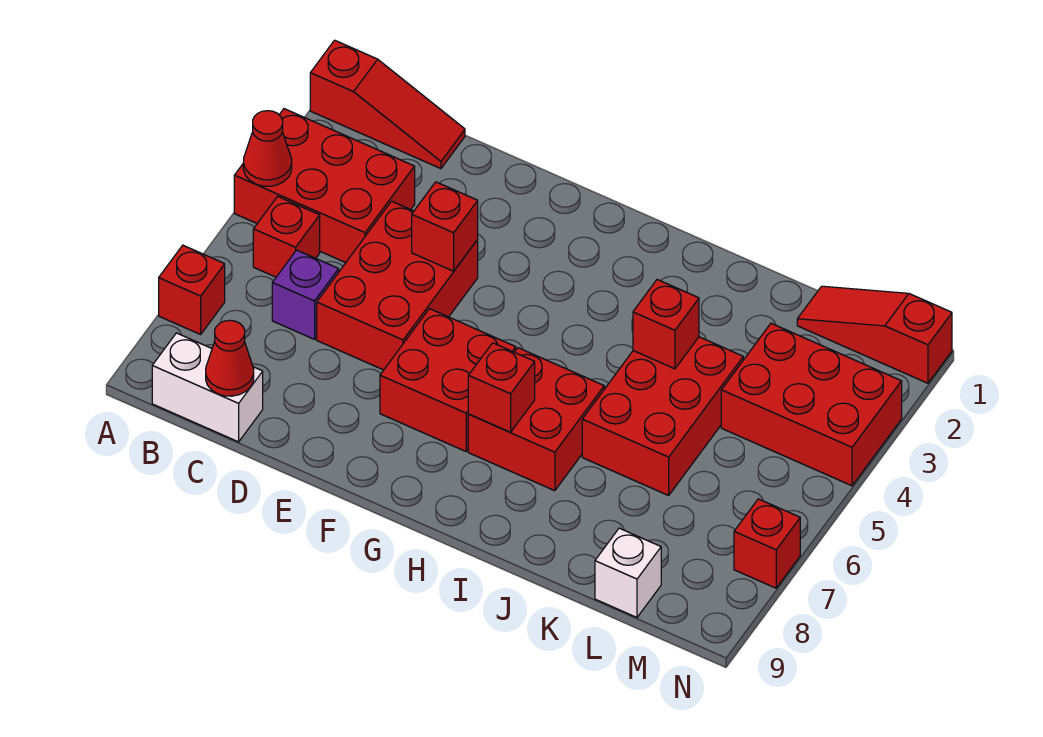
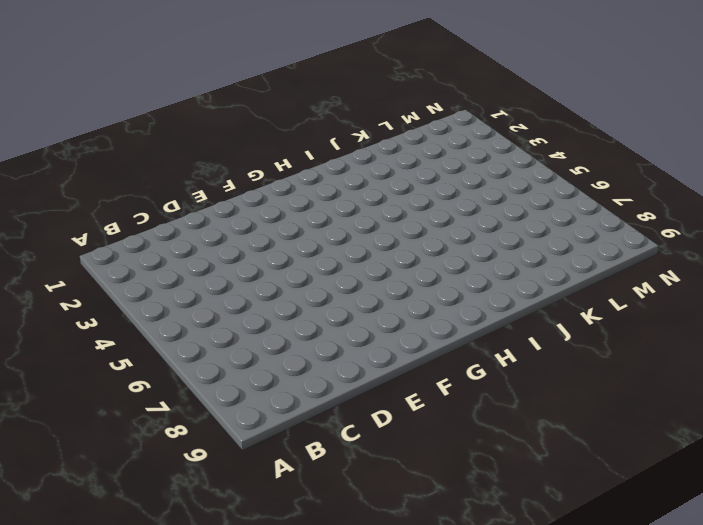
none -> red slope A1:C1 level 1 top A
none -> red brick A3:C4 level 1
none -> red brick A7 level 1

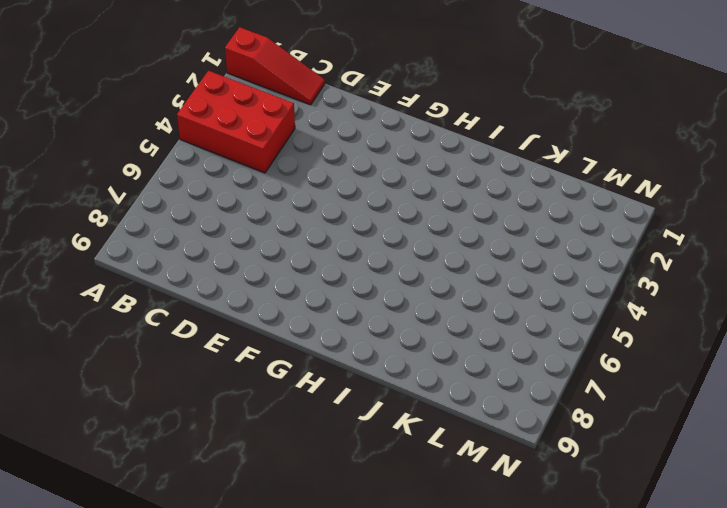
none -> red brick A7 level 1
none -> red brick B5 level 1
none -> white brick B9:C9 level 1

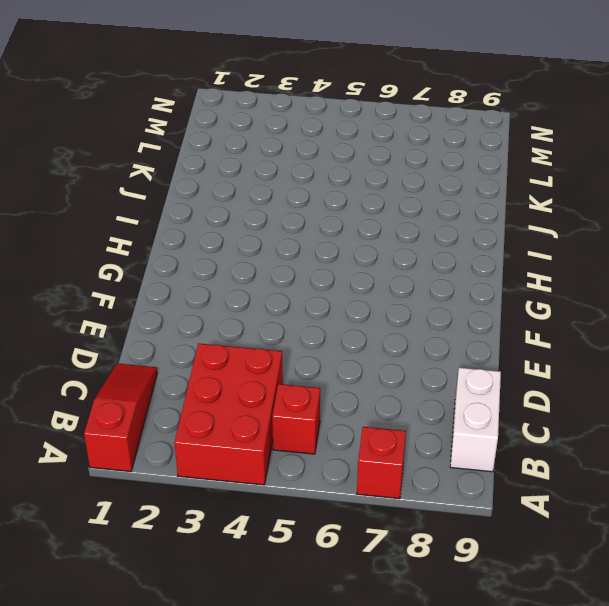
none -> purple brick C6 level 1
none -> red brick D4:E6 level 1
none -> red brick F6:G7 level 1

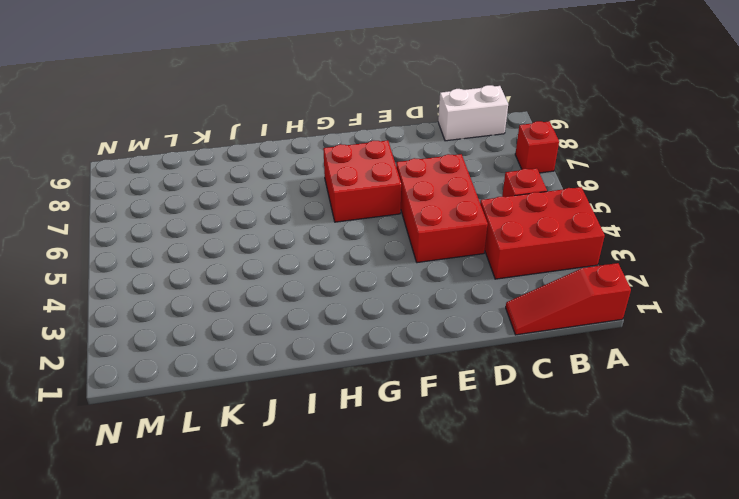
none -> purple brick C6 level 1
none -> red brick H6:I7 level 1
none -> red brick J4:K6 level 1

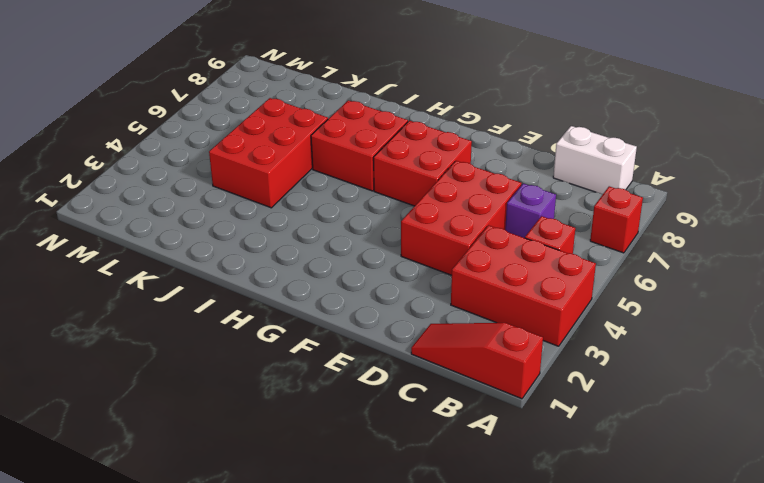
none -> red slope L1:N1 level 1 top N
none -> red brick L3:N4 level 1
none -> white brick L9 level 1

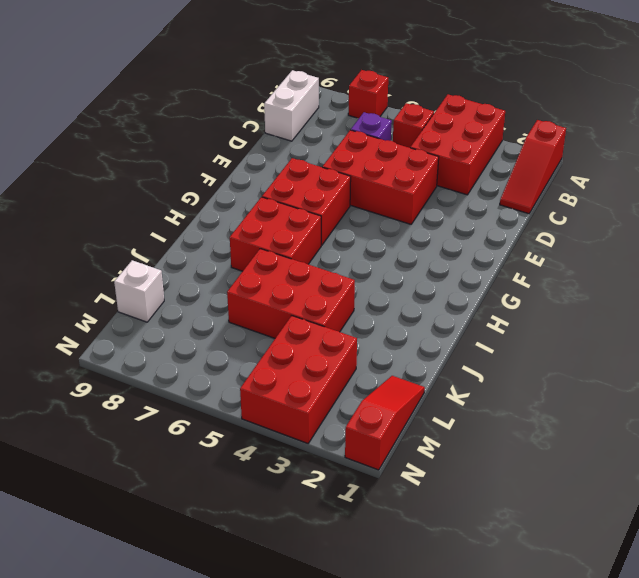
none -> red brick N7 level 1
none -> red cone A4 level 2
none -> red cone C9 level 2

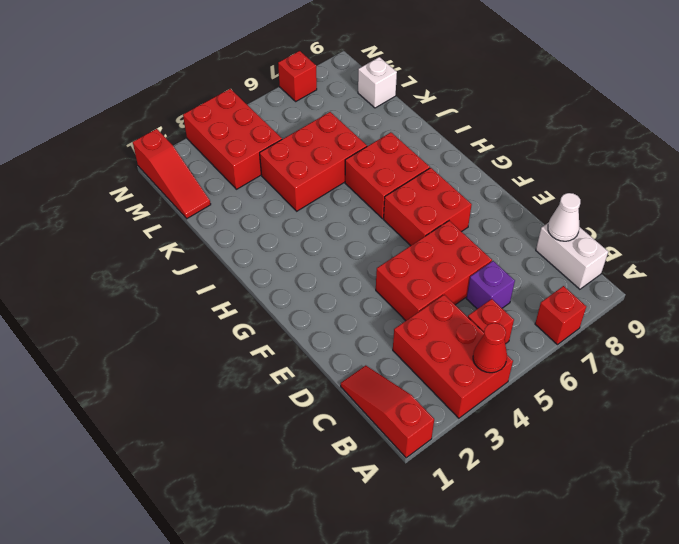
white cone C9 level 2 -> red cone C9 level 2
none -> red brick E4 level 2
none -> red brick H7 level 2
none -> red brick J4 level 2

